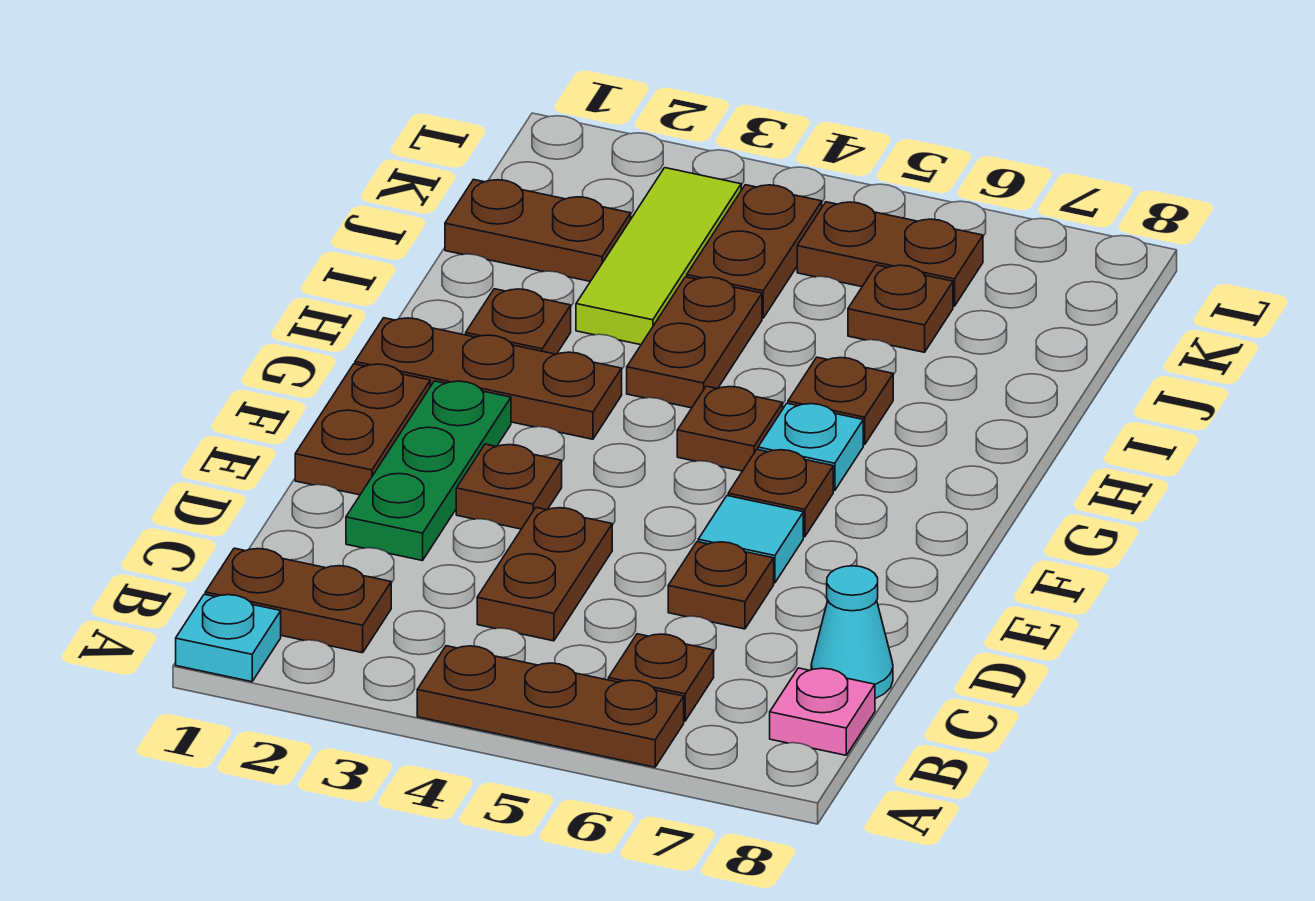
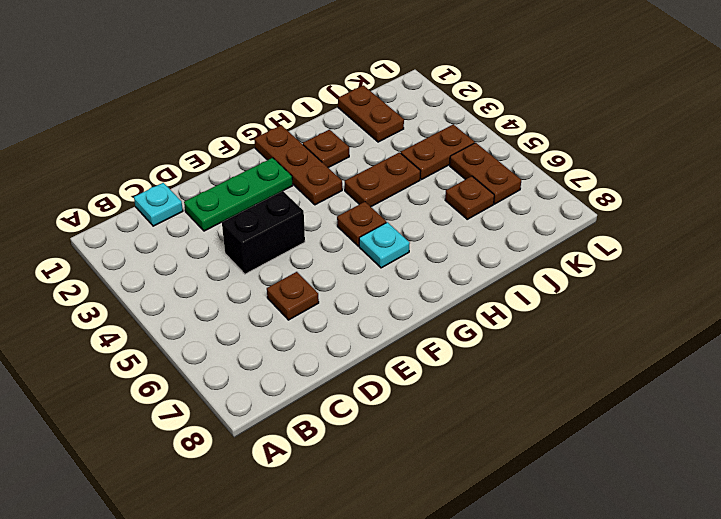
cyan plate C1 level 1 -> cyan plate A1 level 1
black brick D4:E4 level 1 -> brown plate C4:D4 level 1
none -> brown plate A4:A6 level 1
none -> brown plate B1:B2 level 1
none -> brown plate B6 level 1

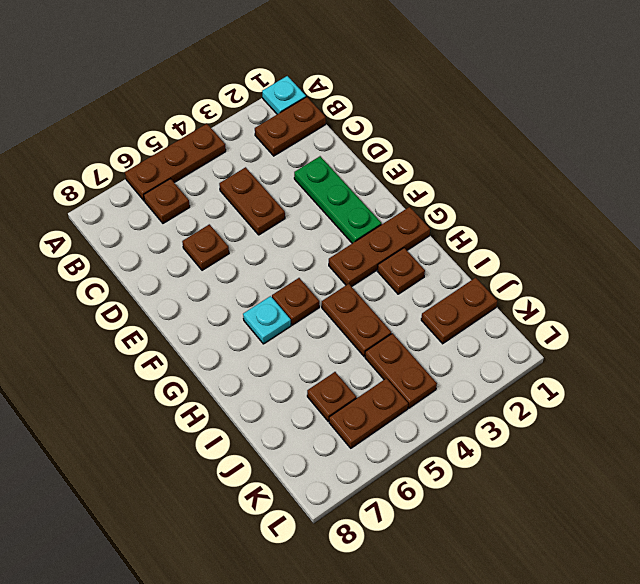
none -> pink plate B8 level 1
none -> cyan cone C8 level 1
none -> brown plate E1:F1 level 1

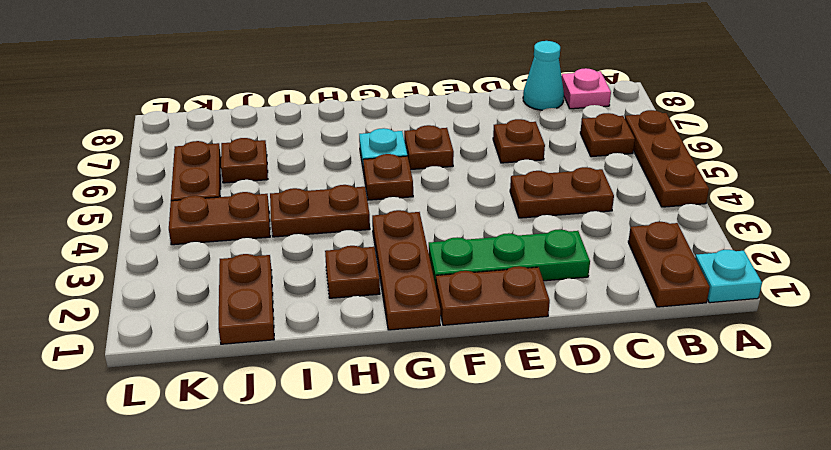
none -> brown plate E3 level 1
none -> cyan tile E6 level 1
none -> brown plate H6 level 1

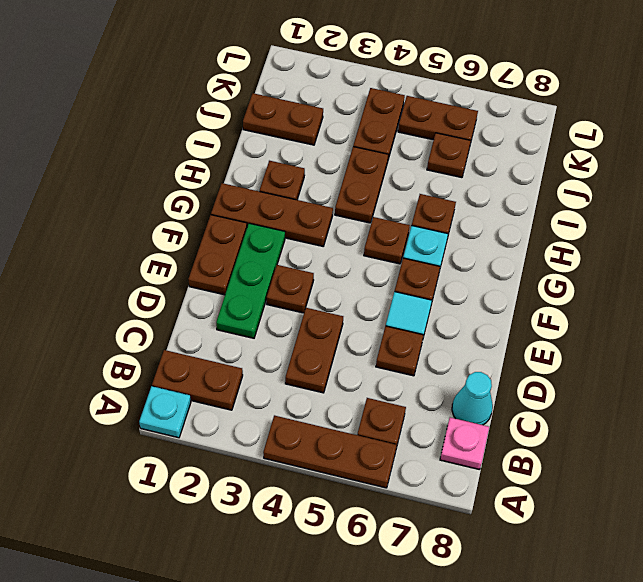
none -> lime tile I3:K3 level 1

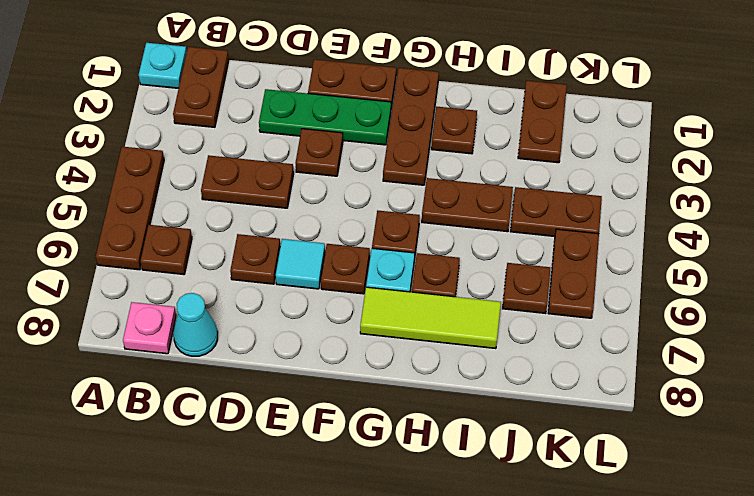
lime tile G7:I7 level 1 -> lime tile I3:K3 level 1

